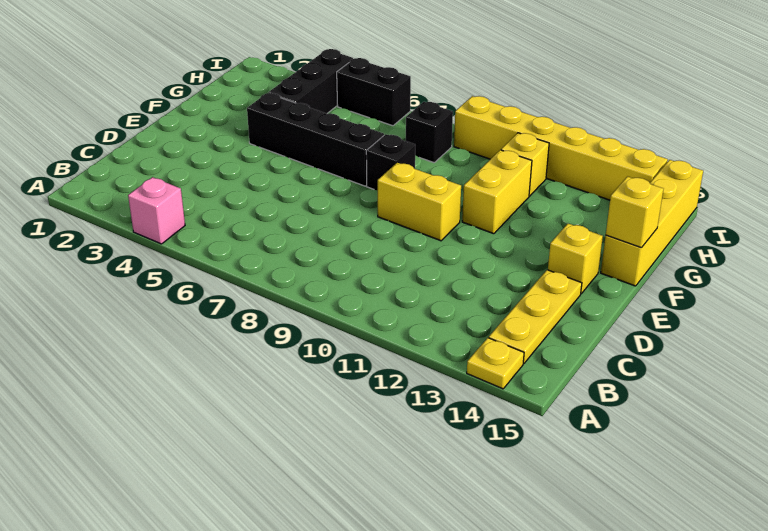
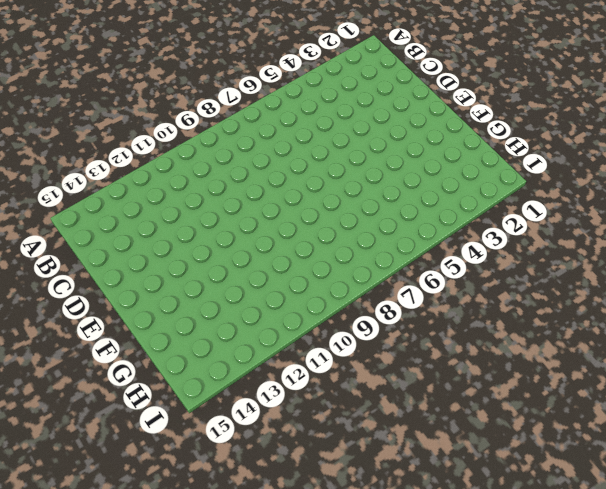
none -> pink brick A4 level 1
none -> yellow plate A14 level 1
none -> yellow plate B14:D14 level 1

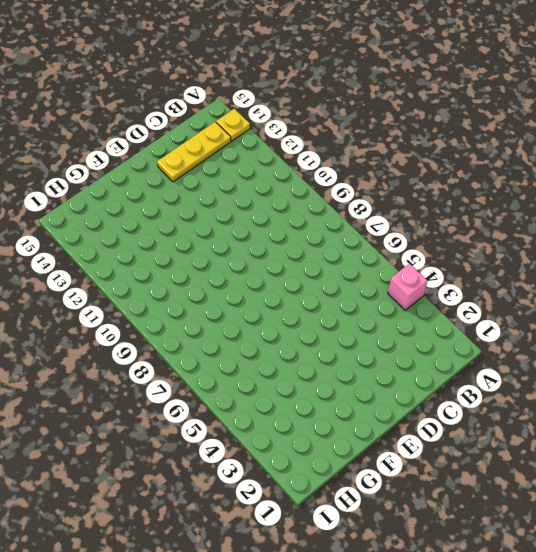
none -> yellow brick E9:E10 level 1
none -> yellow brick E14 level 1
none -> black brick F4:F7 level 1

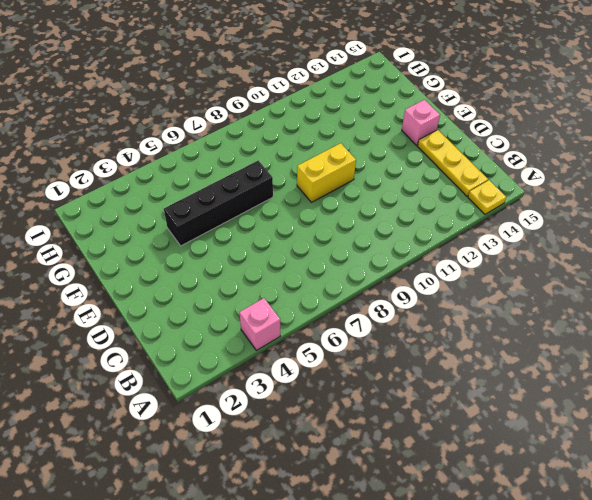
pink brick E14 level 1 -> yellow brick E14 level 1
none -> black brick F8 level 1
none -> yellow brick F11:G11 level 1
none -> yellow brick F15:I15 level 1

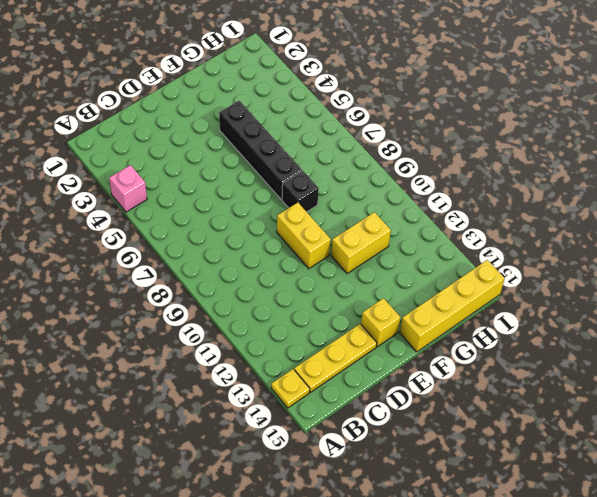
none -> black brick G4:I4 level 1
none -> black brick H8 level 1
none -> yellow brick H11 level 1

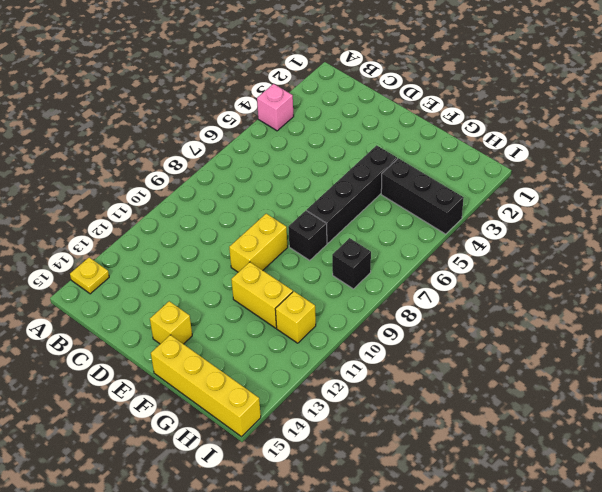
none -> yellow plate B14:D14 level 1
none -> black brick I5:I6 level 1
none -> yellow brick I9:I14 level 1

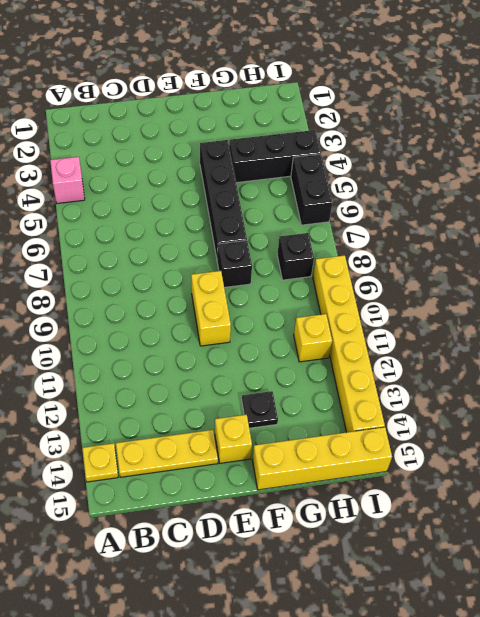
black plate F13 level 1 -> none
none -> yellow brick F11:G11 level 1
none -> yellow brick F15 level 2

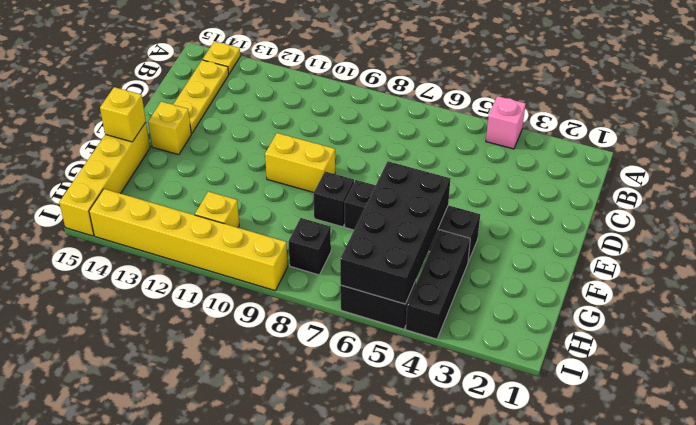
black brick F5:I6 level 2 -> none
none -> yellow brick F11:G11 level 1

